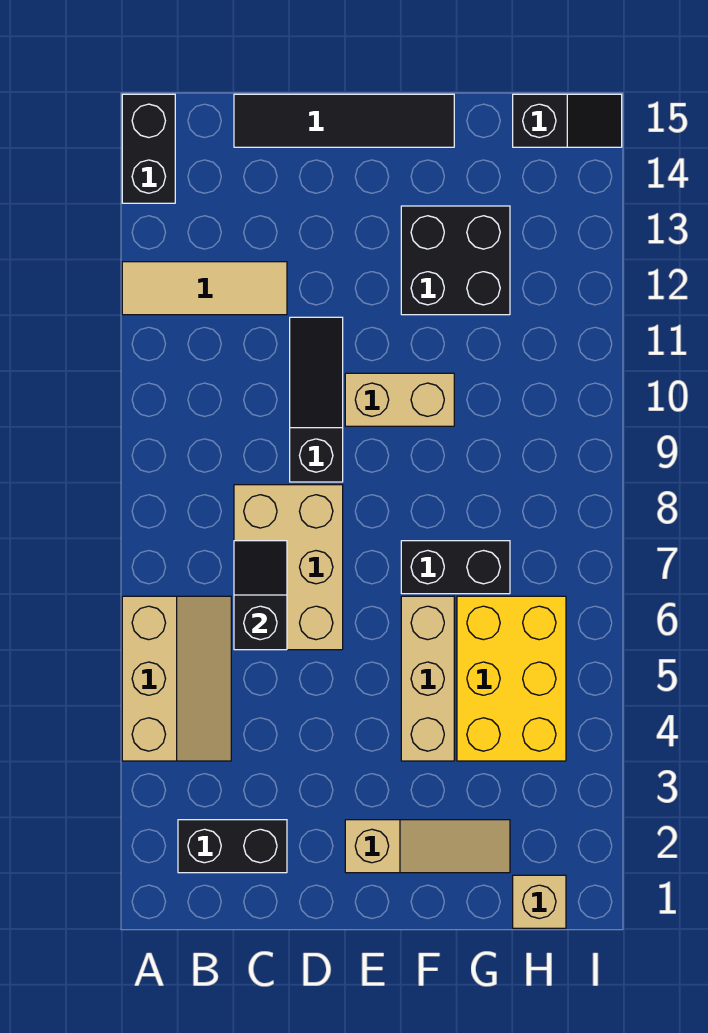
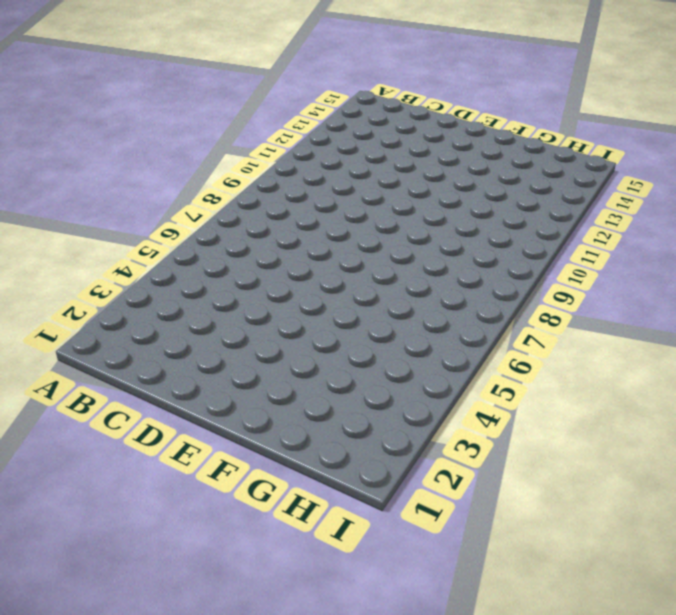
none -> tan slope A4:B6 level 1 top A
none -> tan tile A12:C12 level 1
none -> black brick A14:A15 level 1

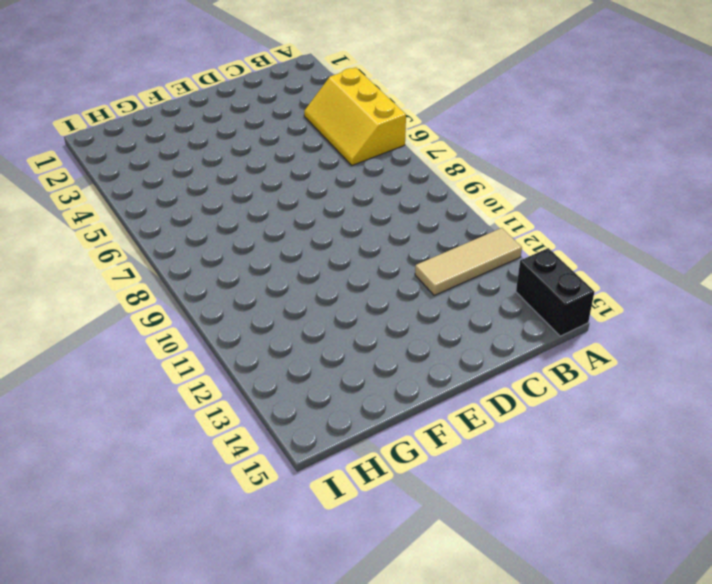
yellow slope A4:B6 level 1 top A -> tan slope A4:B6 level 1 top A
none -> black brick B2:C2 level 1
none -> tan brick C6:D8 level 1
none -> black tile C15:F15 level 1

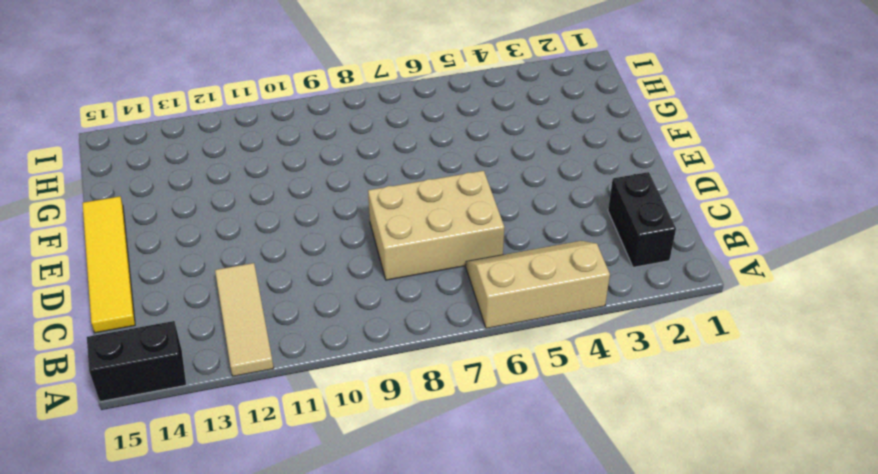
yellow tile C15:F15 level 1 -> black tile C15:F15 level 1
none -> black slope D9:D11 level 1 top 9
none -> tan slope E2:G2 level 1 top E
none -> tan brick E10:F10 level 1

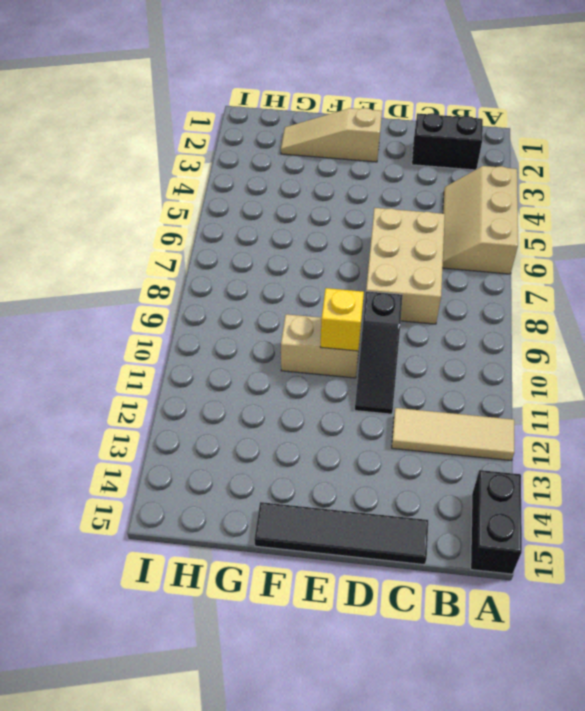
yellow brick E10 level 2 -> none
none -> tan brick F4:F6 level 1
none -> black brick F7:G7 level 1
none -> black brick F12:G13 level 1

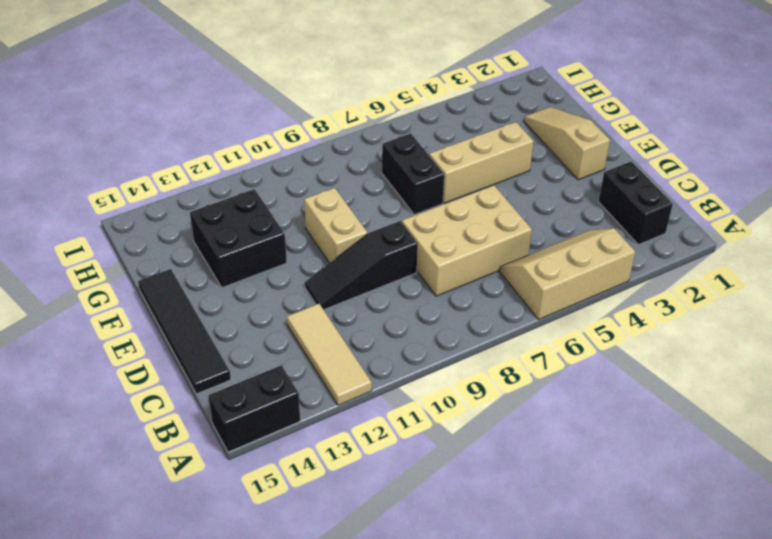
none -> yellow brick G4:H6 level 1
none -> tan brick H1 level 1
none -> black slope H15:I15 level 1 top H

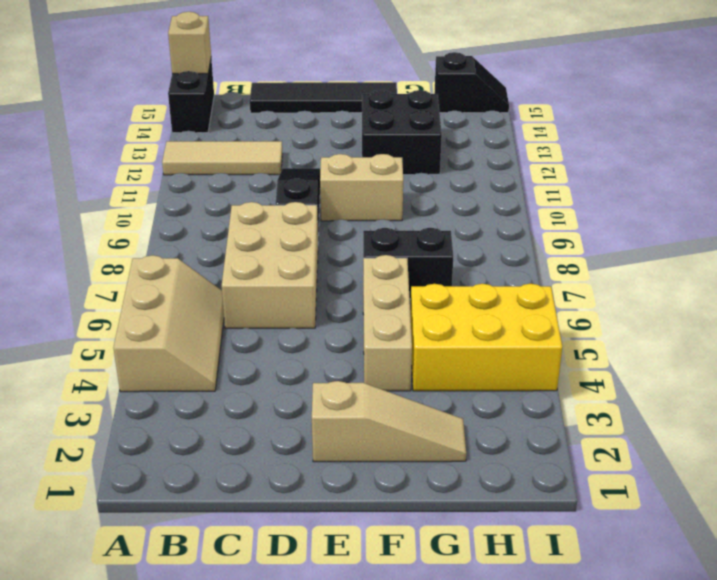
tan brick A15 level 2 -> tan brick H1 level 1
yellow brick G4:I5 level 1 -> yellow brick G4:H6 level 1
none -> black brick B2:C2 level 1
none -> black slope C6:C7 level 2 top 6

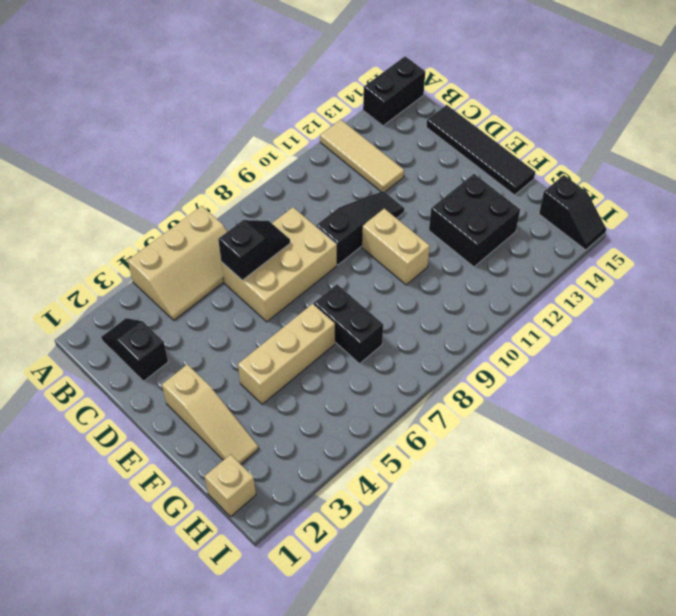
black slope B2:C2 level 1 top C -> black brick B2:C2 level 1
none -> yellow brick G4:H6 level 1

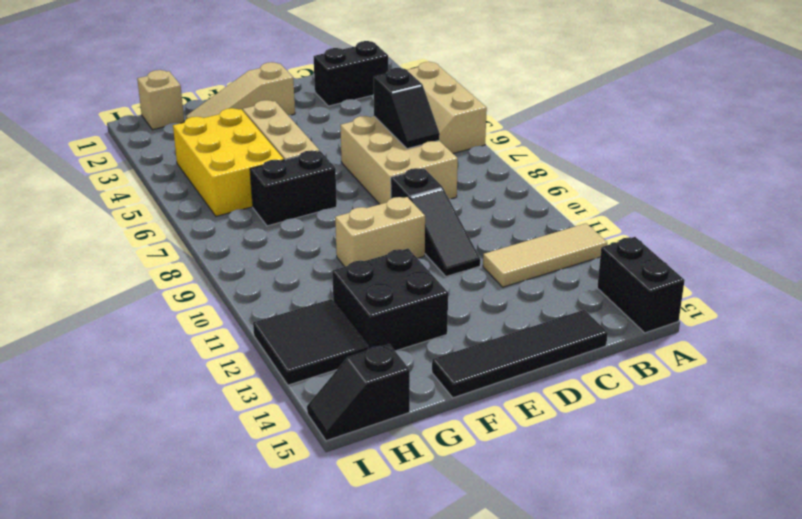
black tile H12:I13 level 1 -> none

